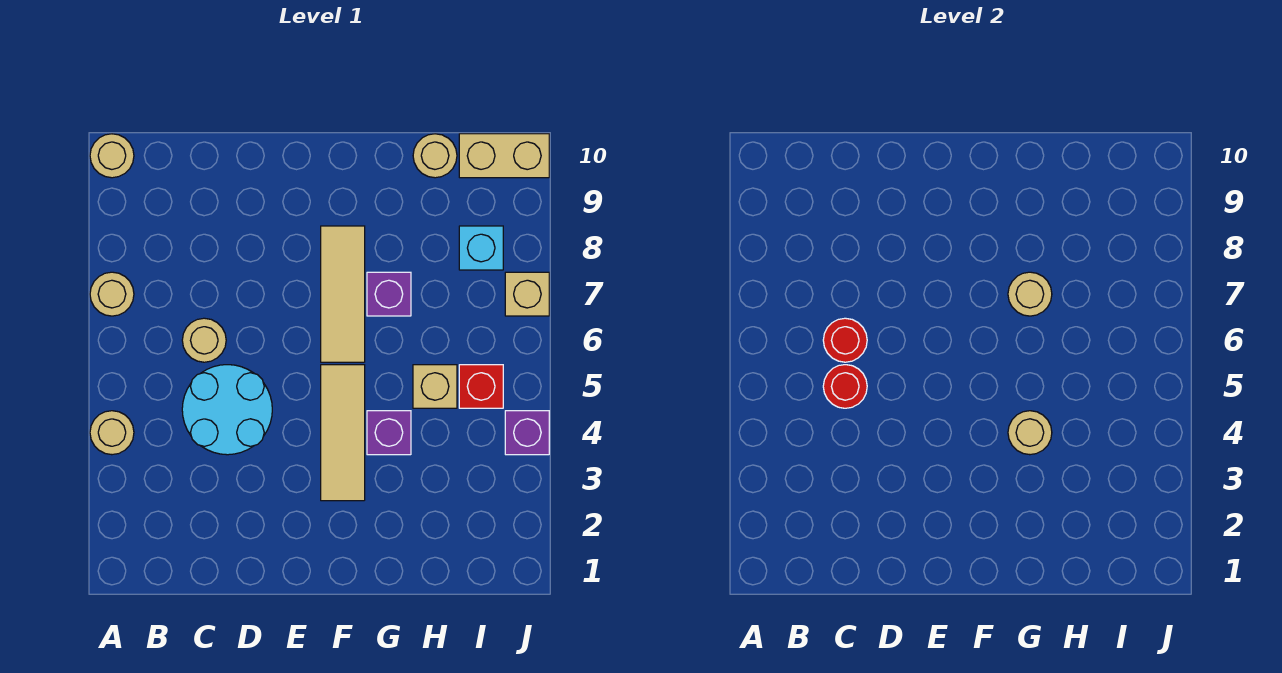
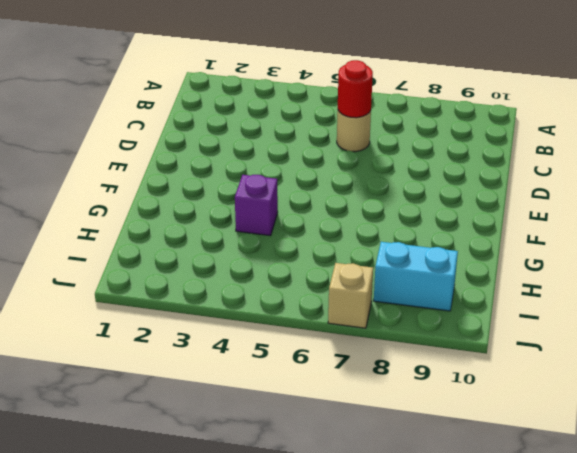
cyan brick I8:I9 level 1 -> cyan brick I8 level 1
none -> tan round brick A4 level 1
none -> tan round brick A7 level 1
none -> tan round brick A10 level 1

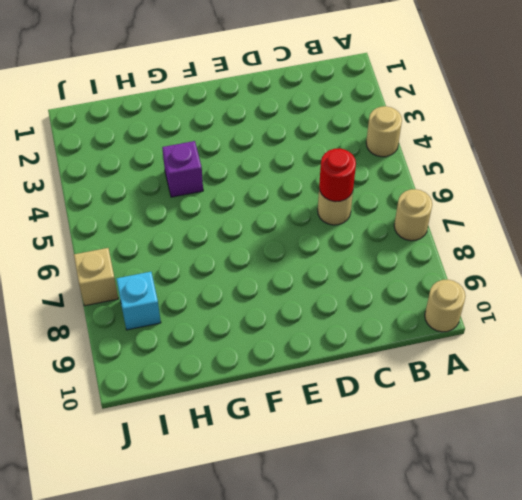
none -> cyan round brick C4:D5 level 1
none -> tan tile F3:F5 level 1
none -> tan tile F6:F8 level 1

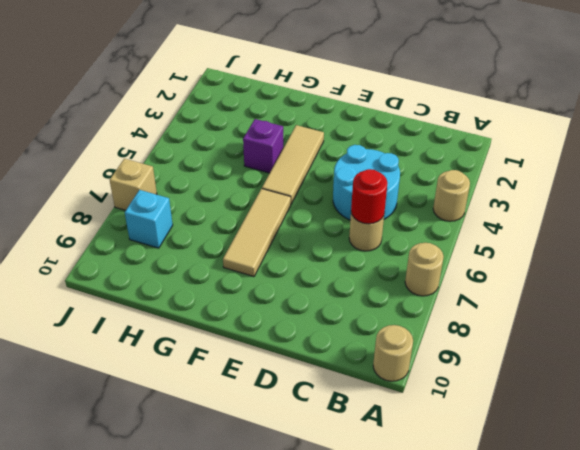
none -> purple brick G7 level 1
none -> tan brick H5 level 1
none -> tan round brick H10 level 1

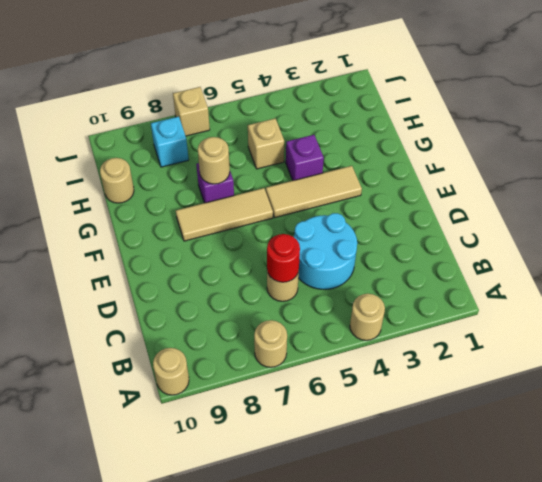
none -> red brick I5 level 1
none -> tan brick I10:J10 level 1
none -> purple brick J4 level 1

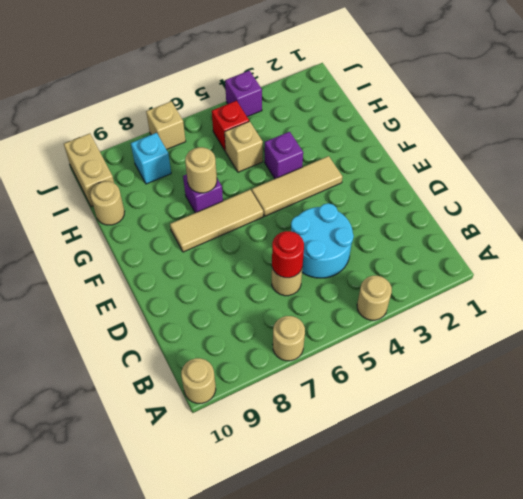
none -> red round brick C5 level 2
none -> tan round brick G4 level 2

